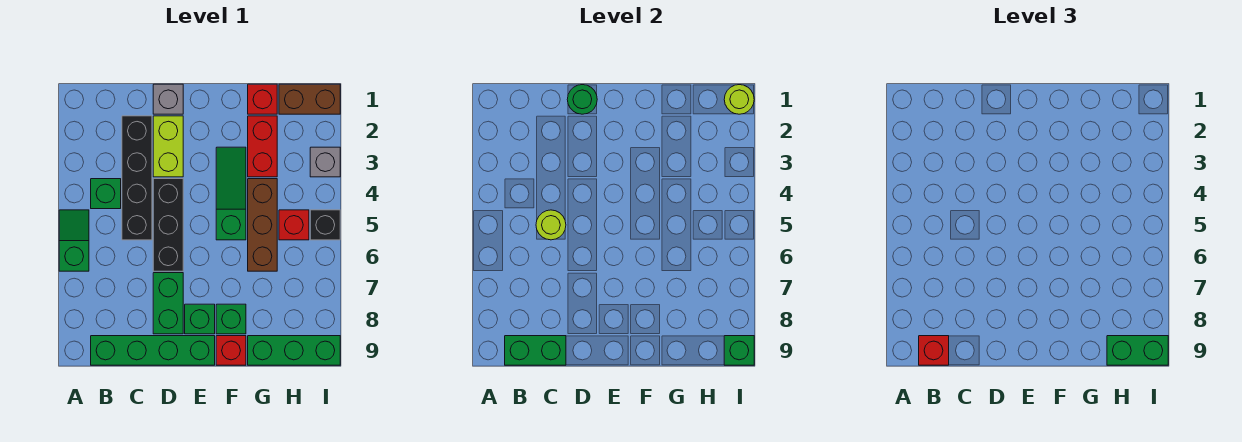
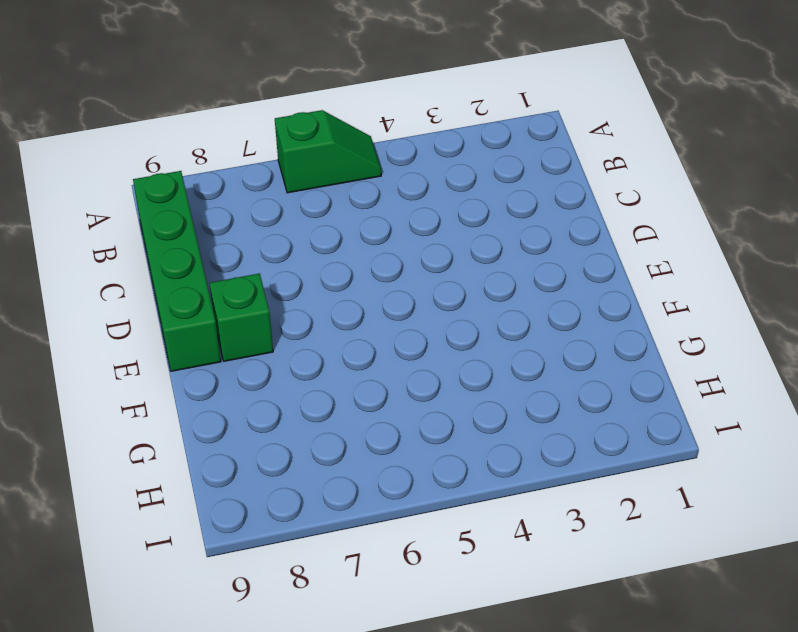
none -> green brick B4 level 1
none -> black brick C2:C5 level 1
none -> grey brick D1 level 1

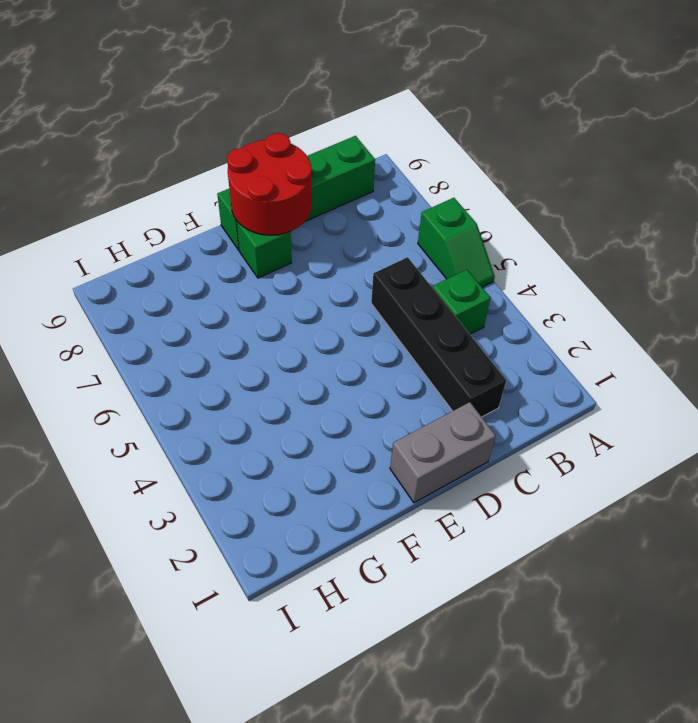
grey brick D1:E1 level 1 -> grey brick D1 level 1
red round brick D8:E9 level 2 -> none
none -> lime brick D2:D3 level 1
none -> black brick D4:D6 level 1
none -> green brick D7:D8 level 1

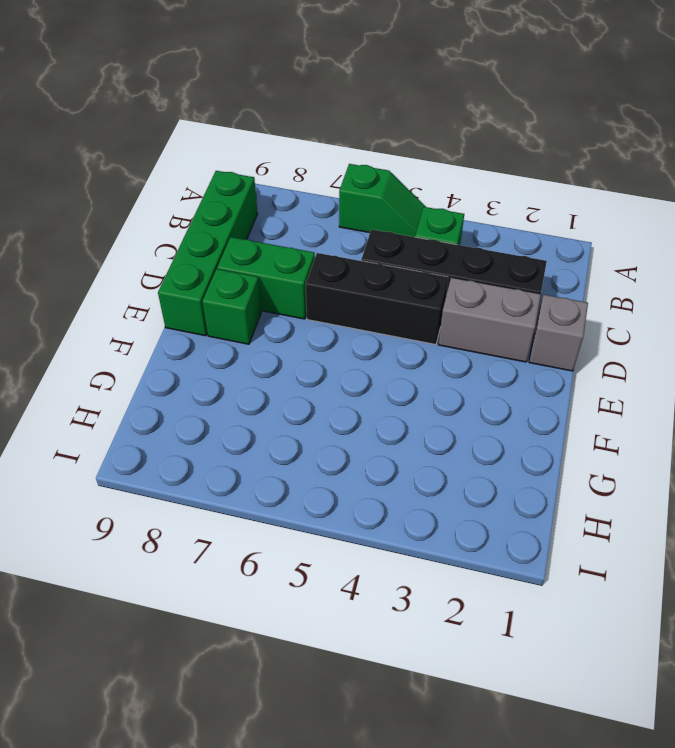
grey brick D2:D3 level 1 -> lime brick D2:D3 level 1
none -> green slope F3:F5 level 1 top 5
none -> green brick F8 level 1
none -> red brick F9 level 1

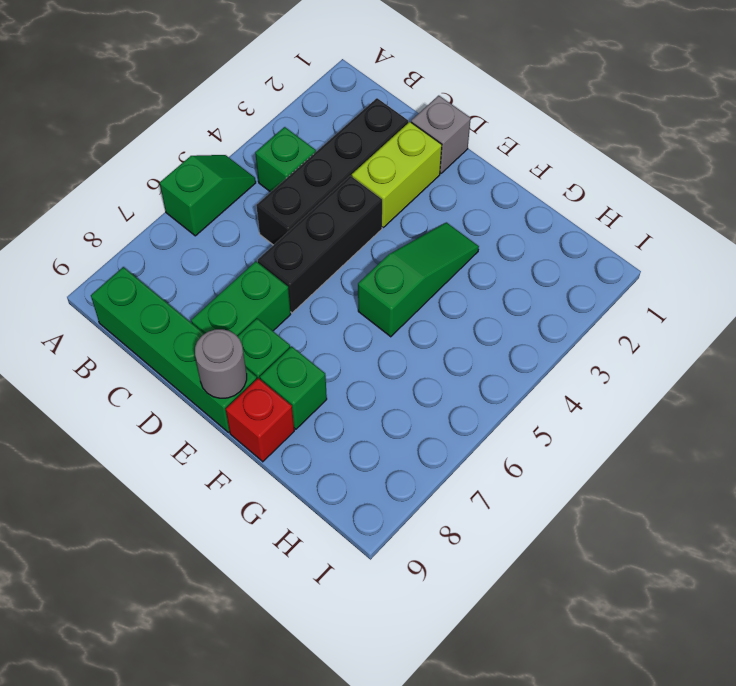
grey round brick E9 level 2 -> none
none -> red brick G1 level 1
none -> red brick G2:G3 level 1
none -> brown brick G4:G6 level 1

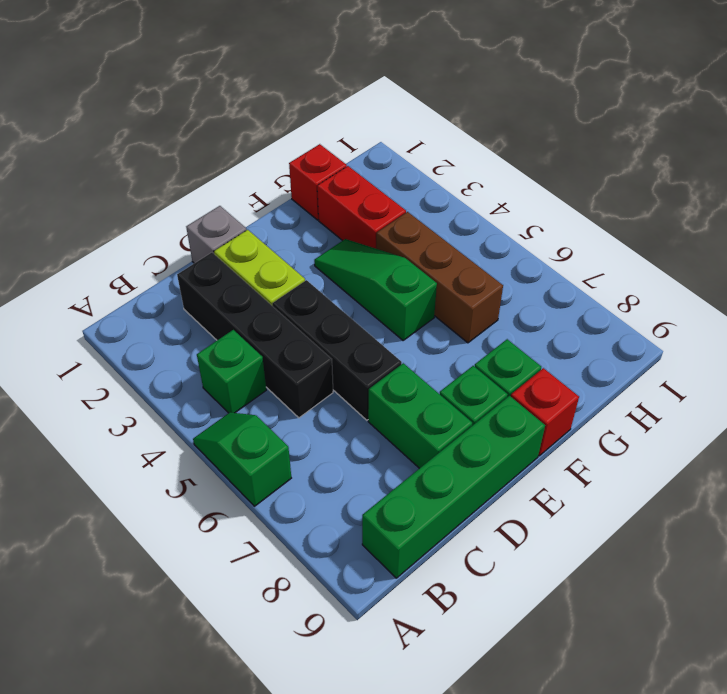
none -> green brick G9:I9 level 1
none -> brown brick H1:I1 level 1
none -> red brick H5 level 1

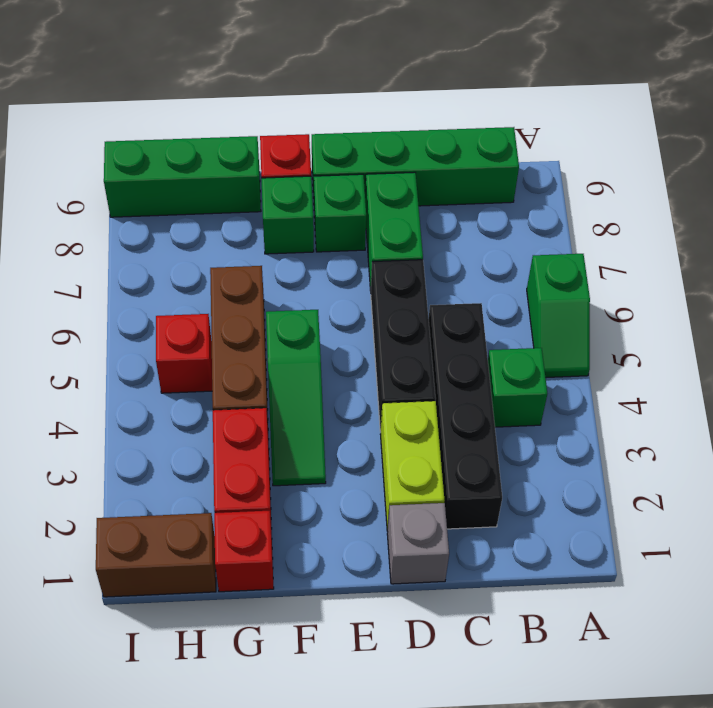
none -> grey brick I3 level 1
none -> black brick I5 level 1
none -> green brick B9:C9 level 2

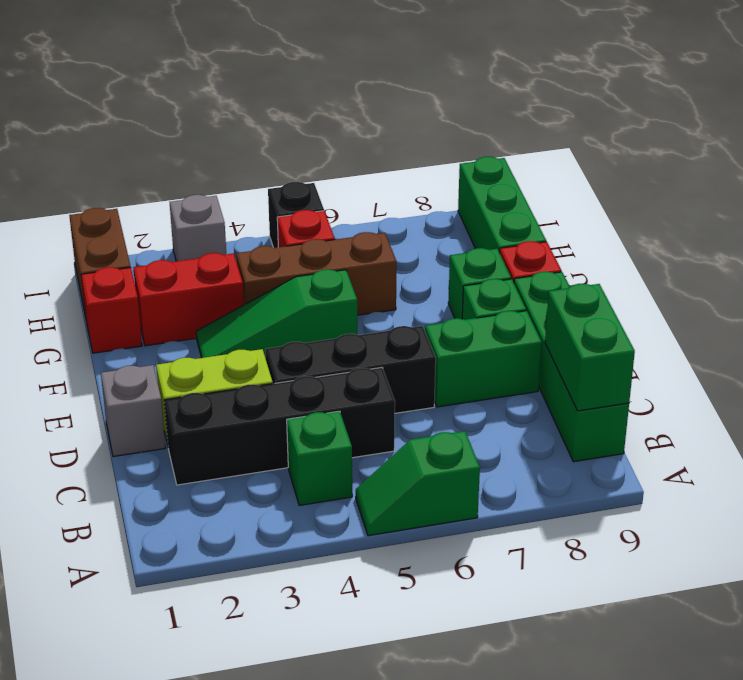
none -> lime round brick C5 level 2
none -> green round brick D1 level 2
none -> lime round brick I1 level 2

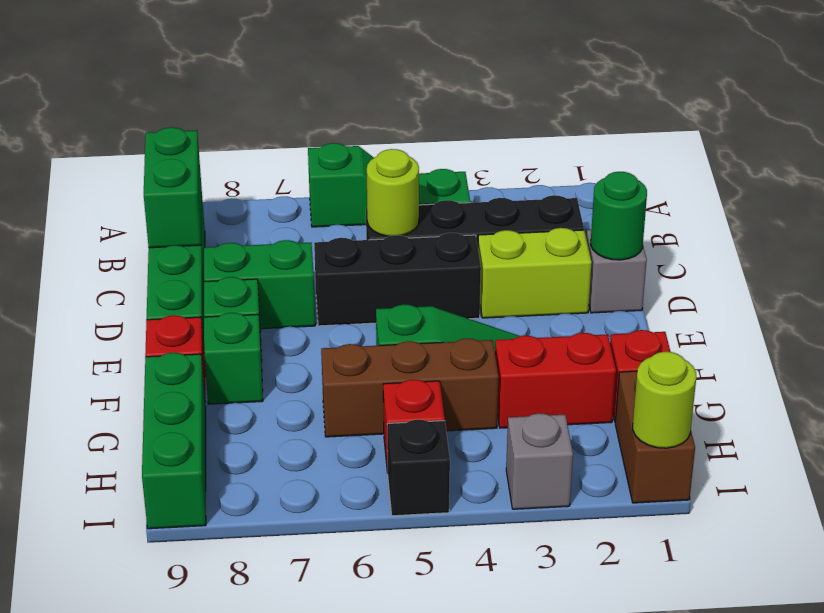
none -> green brick I9 level 2
none -> red brick B9 level 3
none -> green brick H9:I9 level 3

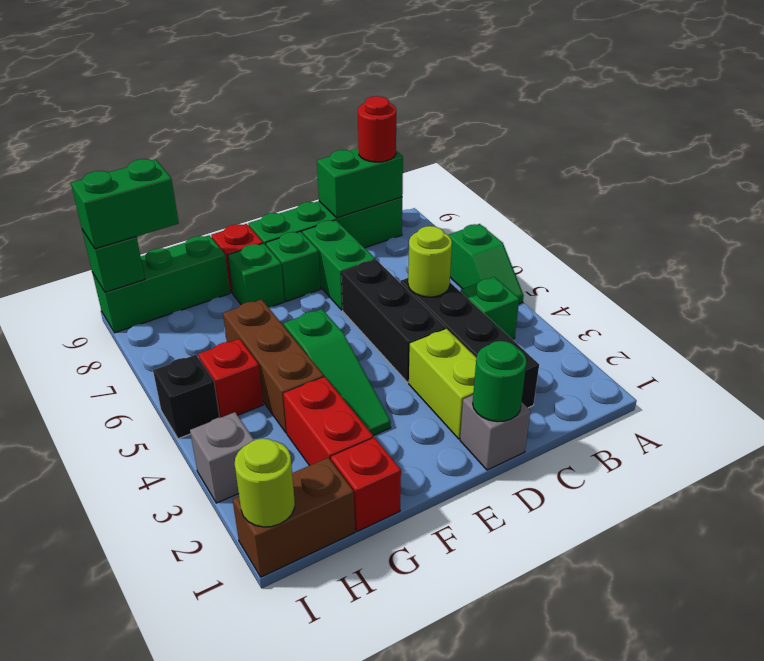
red round brick B9 level 3 -> red brick B9 level 3

